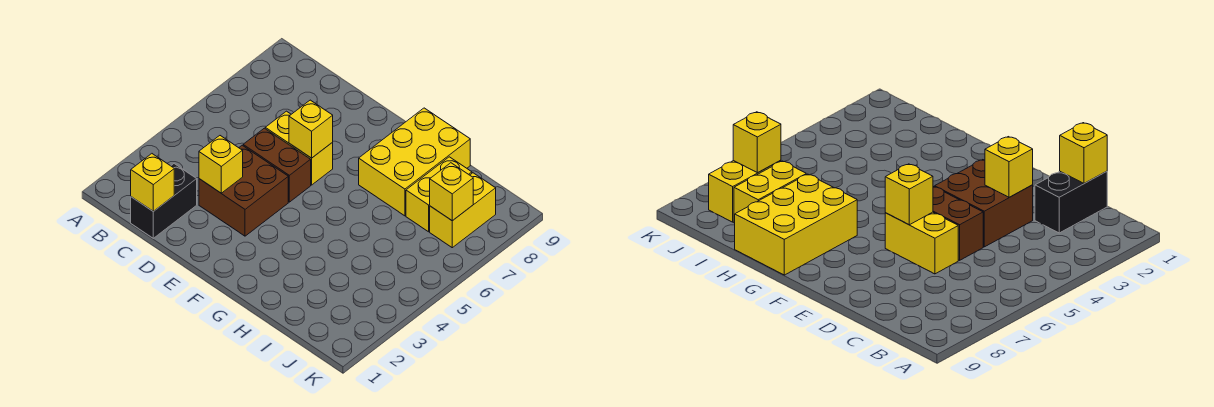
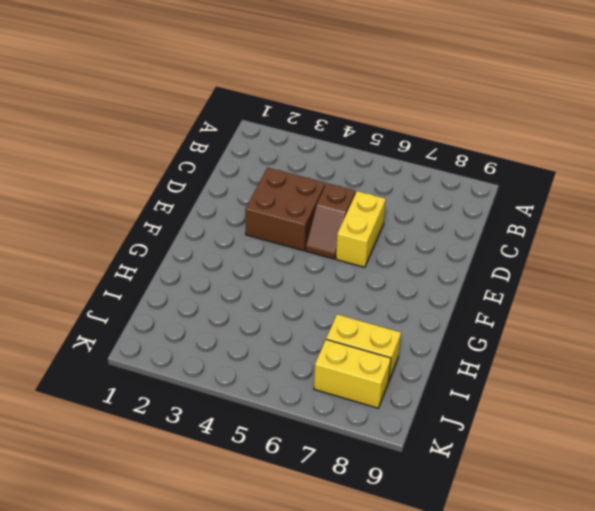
brown slope D5:E5 level 1 top D -> brown brick D5:E5 level 1
none -> black brick C1:C2 level 1
none -> yellow brick G7:H9 level 1

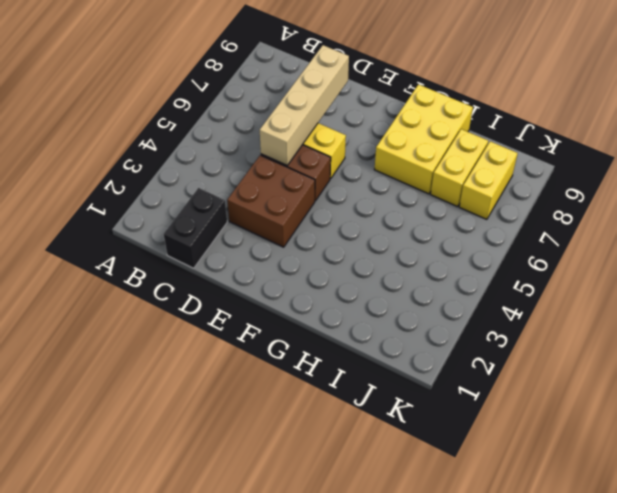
tan brick D5:D8 level 2 -> none
none -> yellow brick C1 level 2
none -> yellow brick D3 level 2

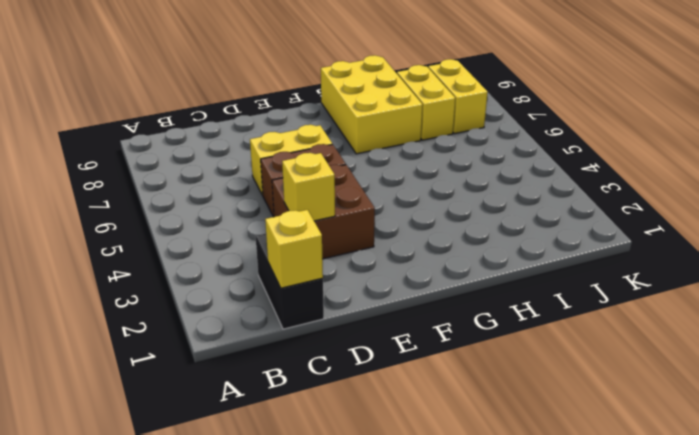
none -> yellow brick E6 level 2
none -> yellow brick J7 level 2

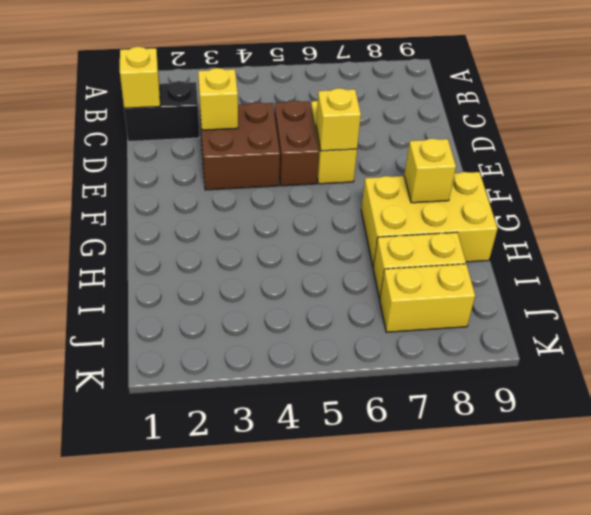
yellow brick G8 level 2 -> yellow brick J7 level 2

